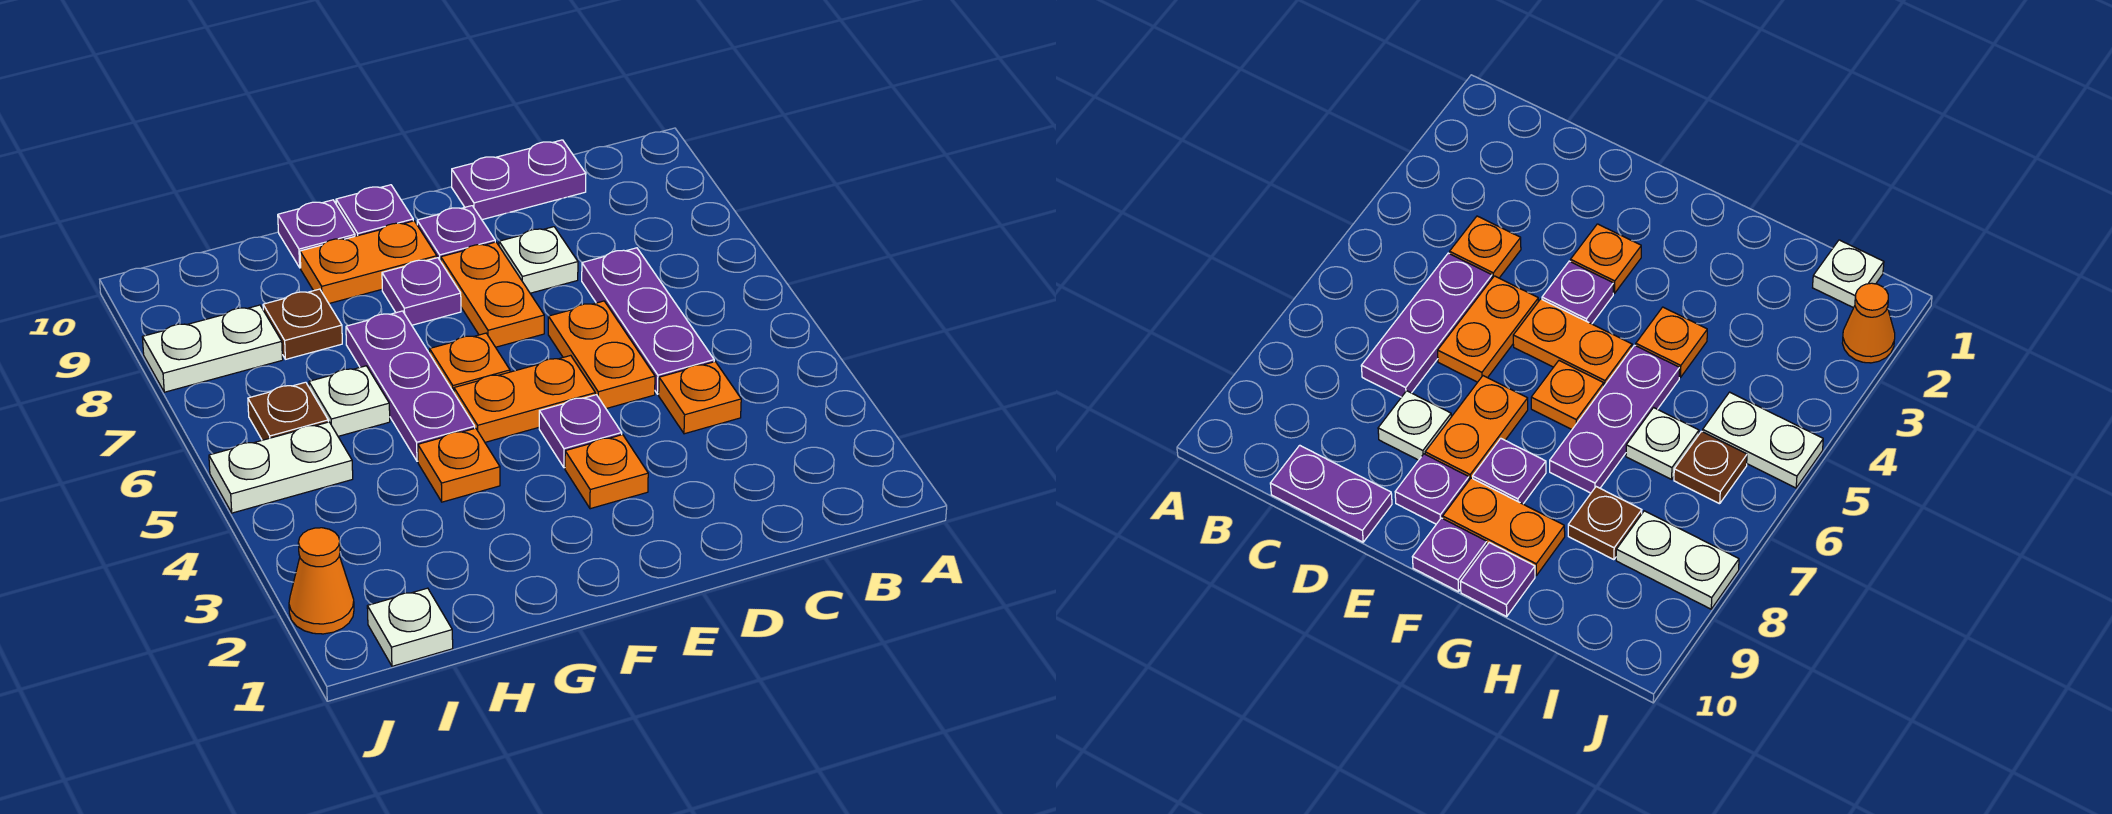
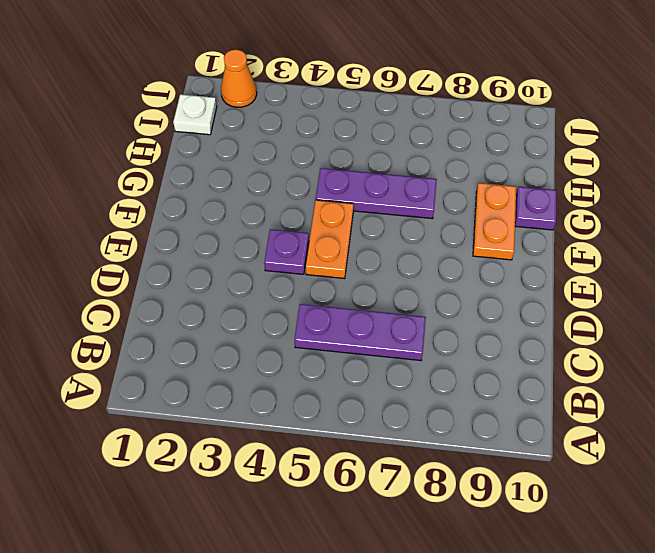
none -> orange plate C4 level 1
none -> purple plate C10:D10 level 1
none -> orange plate D5:D6 level 1

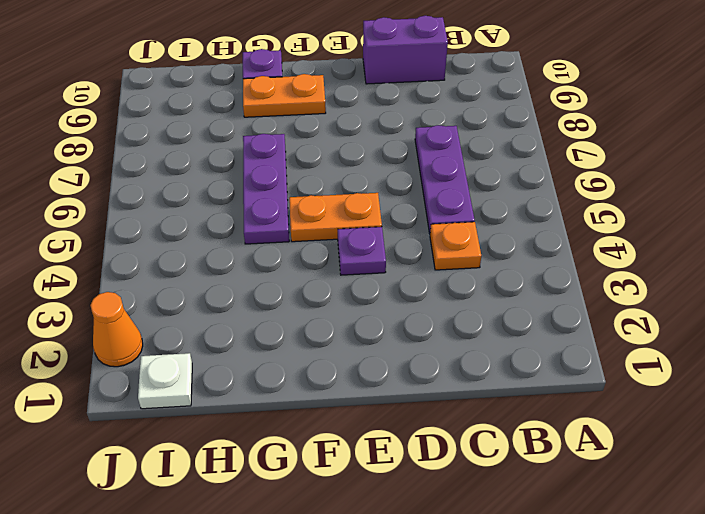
purple brick C10:D10 level 1 -> purple plate C10:D10 level 1
none -> orange plate D5:D6 level 1
none -> white plate D8 level 1
none -> orange plate E3 level 1

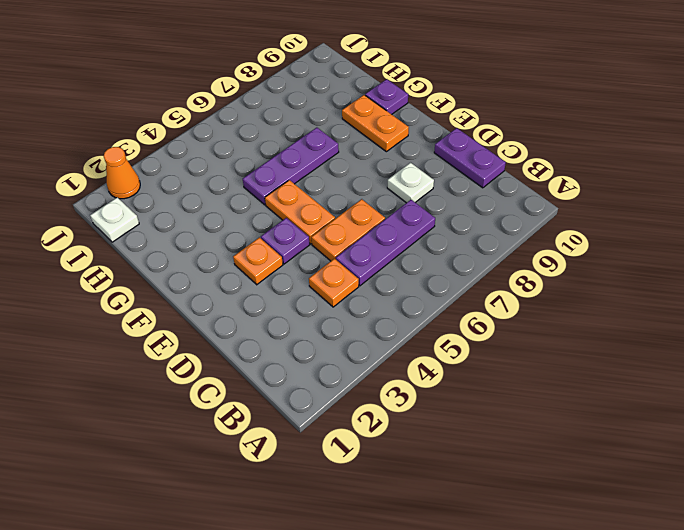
none -> orange plate E7:E8 level 1
none -> purple plate E9 level 1
none -> orange plate F6 level 1

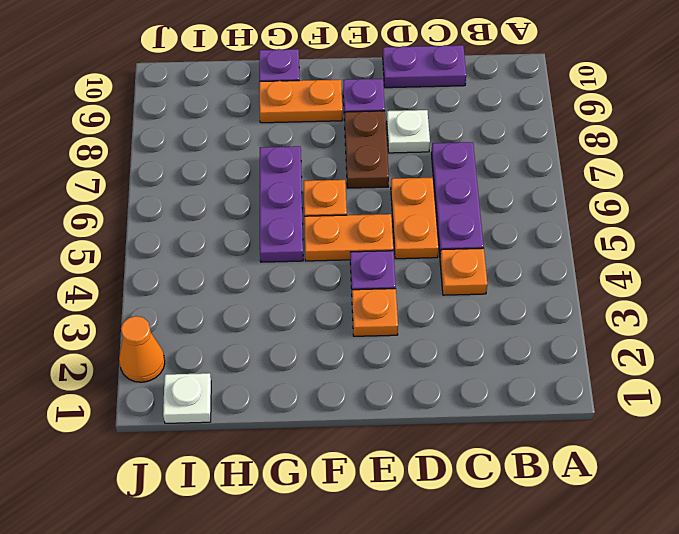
brown plate E7:E8 level 1 -> orange plate E7:E8 level 1
none -> purple plate F8 level 1
none -> purple plate F10 level 1
none -> orange plate G4 level 1

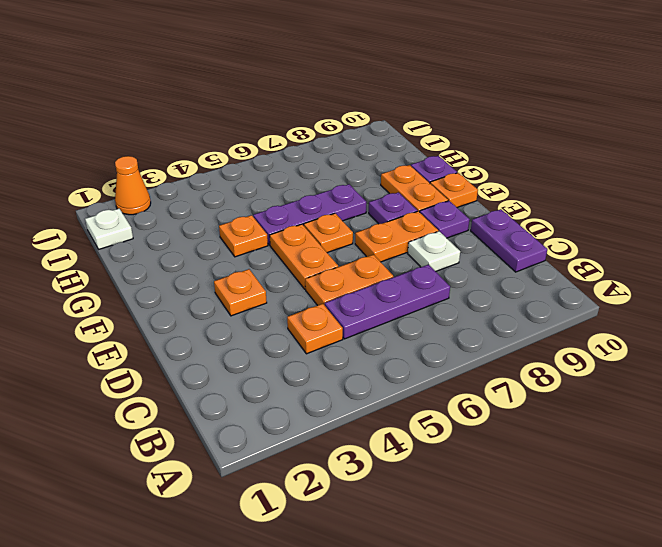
orange plate F10 level 1 -> purple plate F10 level 1
none -> purple plate E4 level 1
none -> white plate H6 level 1
none -> brown plate H8 level 1

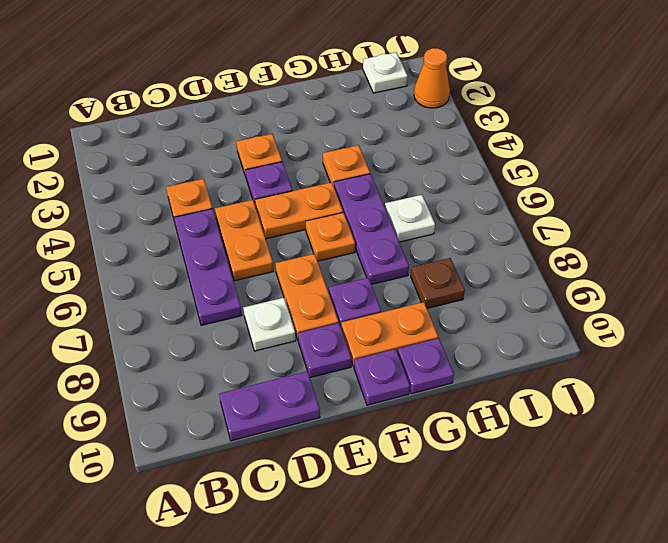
none -> white plate I5:J5 level 1
none -> brown plate I6 level 1
none -> white plate I8:J8 level 1

